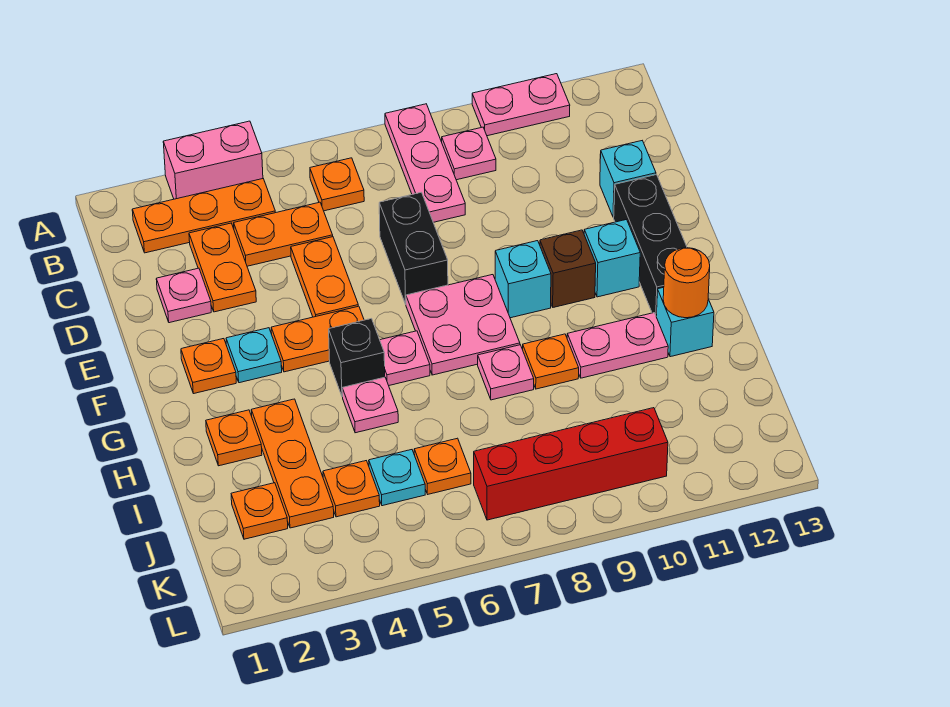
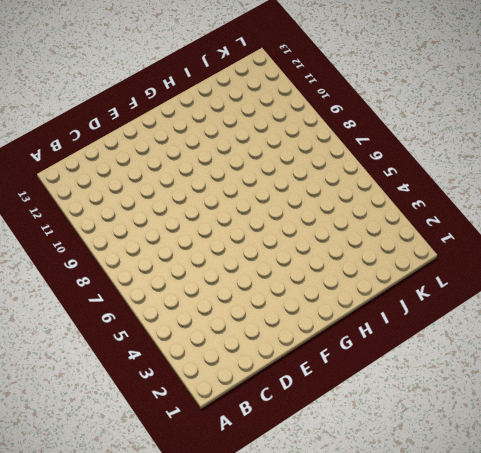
none -> pink brick A3:A4 level 1
none -> pink plate A8:C8 level 1
none -> pink plate A10:A11 level 1
none -> orange plate B2:B4 level 1

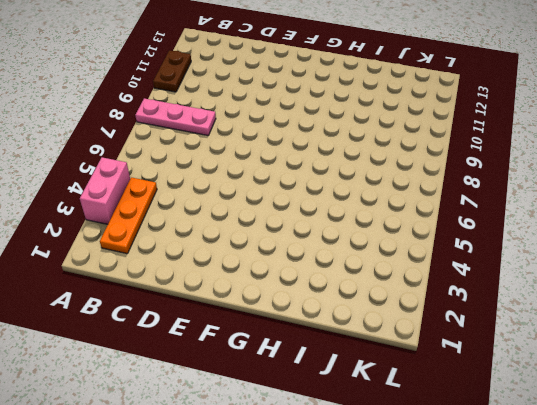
brown plate A10:A11 level 1 -> pink plate A10:A11 level 1
none -> orange plate B6 level 1
none -> pink plate B9 level 1
none -> orange plate C3:D3 level 1
none -> orange plate C4:C5 level 1

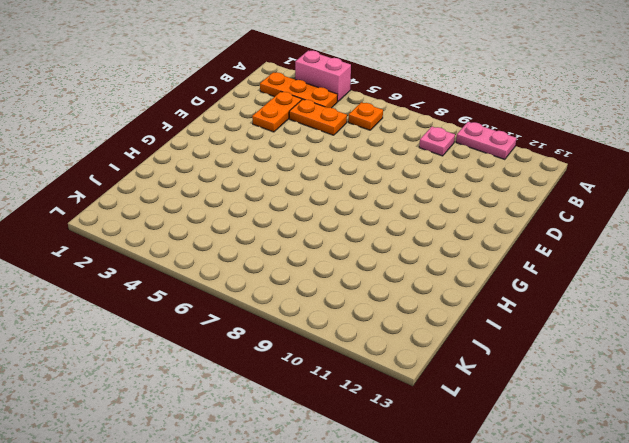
none -> pink plate A8:C8 level 1
none -> pink plate D2 level 1
none -> orange plate D5:E5 level 1
none -> black brick D7:E7 level 1

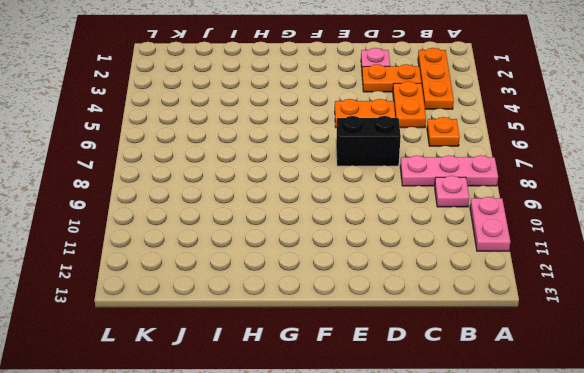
none -> pink brick A3:A4 level 1
none -> cyan brick D12 level 1
none -> black brick E12:G12 level 1
none -> orange plate F2 level 1

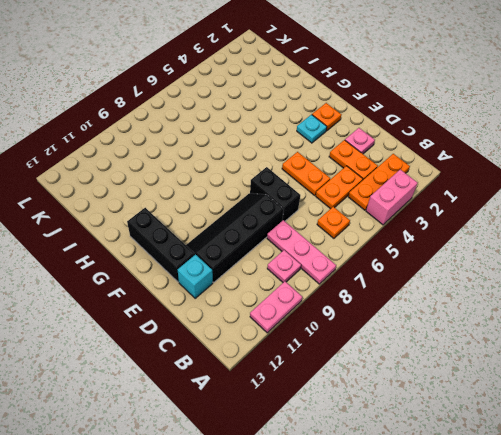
black slope D8:E11 level 1 top D -> none
none -> orange plate F4:F5 level 1
none -> pink plate F7:G8 level 1
none -> cyan brick F9 level 1
none -> brown brick F10 level 1

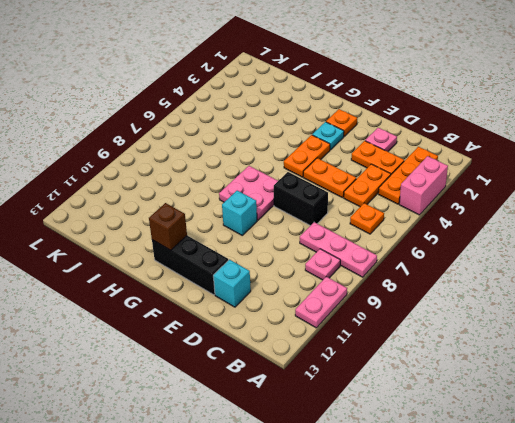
brown brick G12 level 2 -> brown brick F10 level 1
none -> cyan brick F11 level 1
none -> black brick G5 level 1
none -> pink plate G6 level 1
none -> orange plate H2 level 1

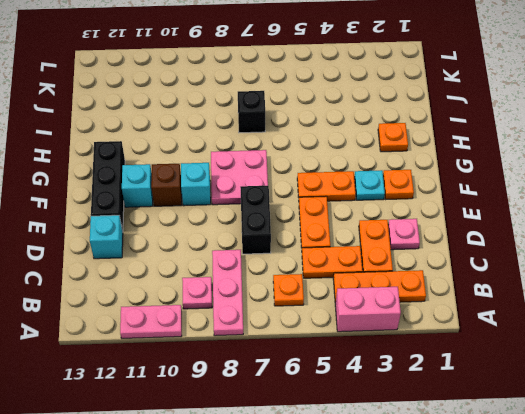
black brick I7 level 1 -> black brick G5 level 1
none -> pink plate G6 level 1
none -> orange plate H3:J3 level 1
none -> pink plate H5 level 1
none -> pink plate H8 level 1

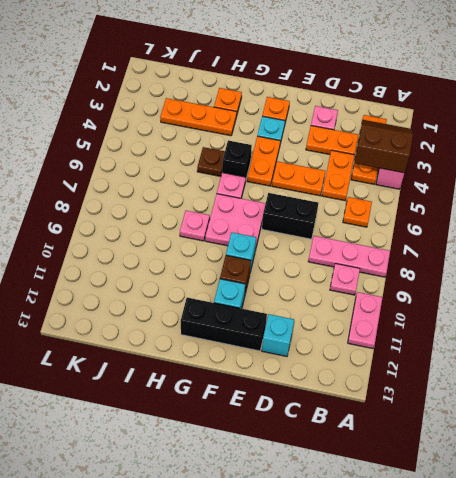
brown slope A3:B4 level 2 top 4 -> none
brown plate H5 level 1 -> pink plate H5 level 1
none -> orange plate H9 level 1
none -> pink plate H10:H11 level 1
none -> cyan brick H12 level 1
none -> orange plate J2 level 1

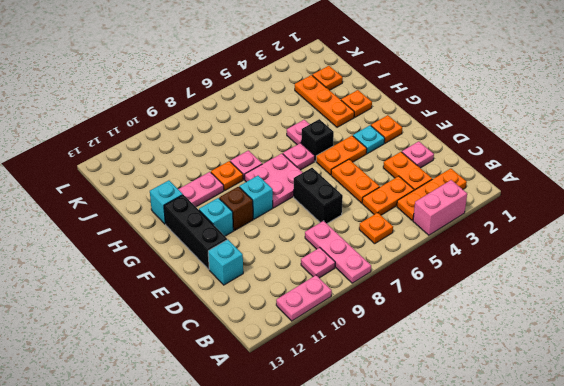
none -> orange plate J4 level 1
none -> cyan plate J5 level 1
none -> orange plate J6 level 1
none -> red brick K7:K10 level 1

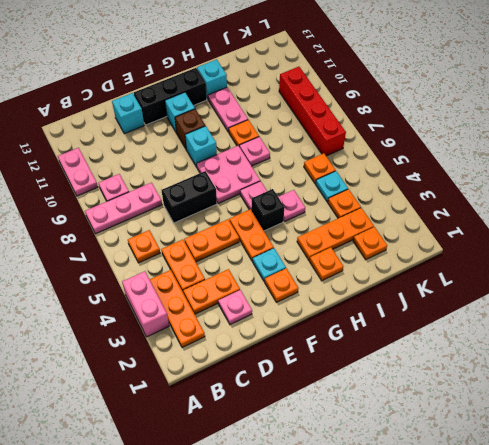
none -> orange round brick H12 level 2

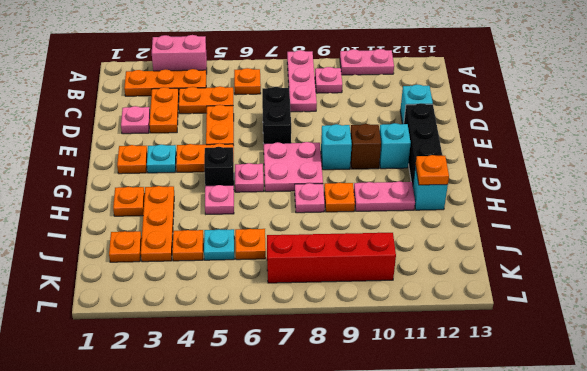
orange plate H12 level 2 -> orange round brick H12 level 2

